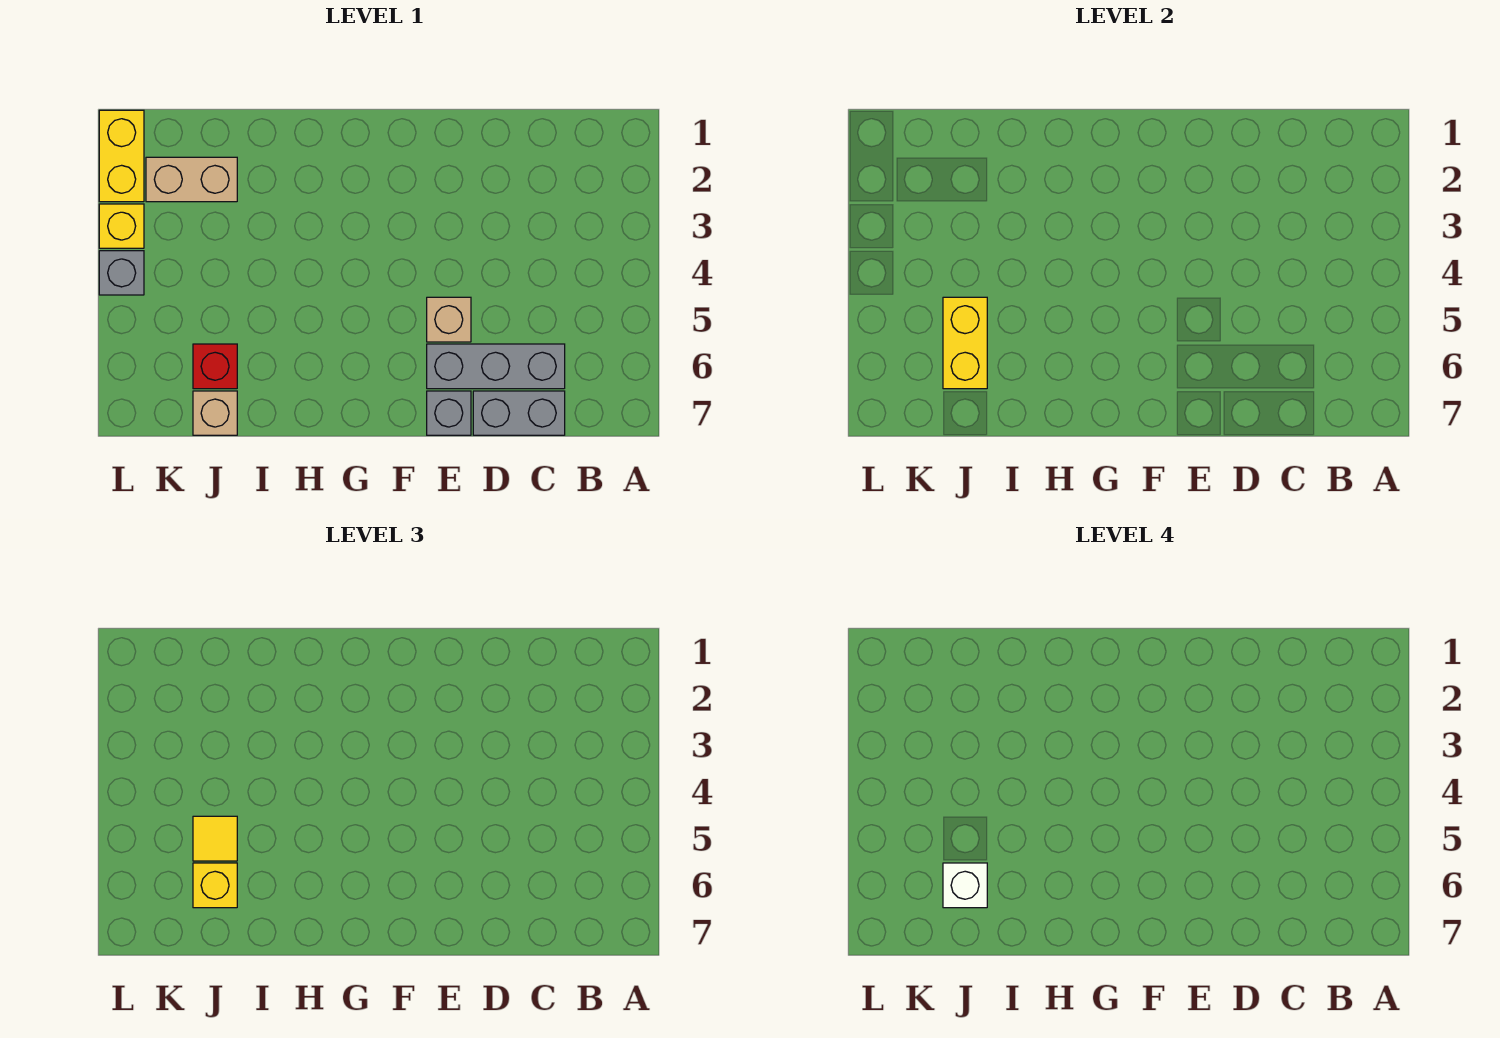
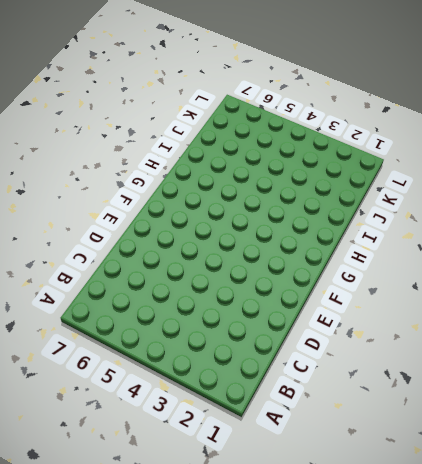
none -> grey brick C6:E6 level 1
none -> grey brick C7:D7 level 1
none -> tan brick E5 level 1

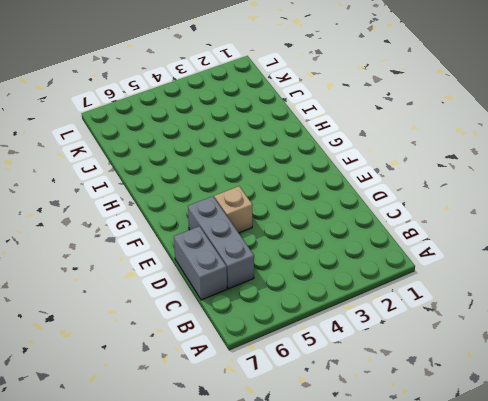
none -> grey brick E7 level 1
none -> tan brick J2:K2 level 1
none -> red brick J6 level 1

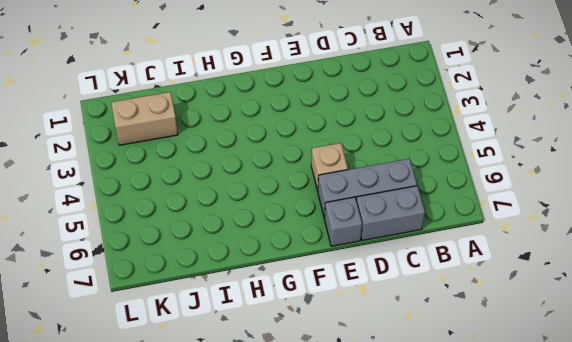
none -> red brick J6 level 1
none -> tan brick J7 level 1
none -> yellow brick L1:L2 level 1

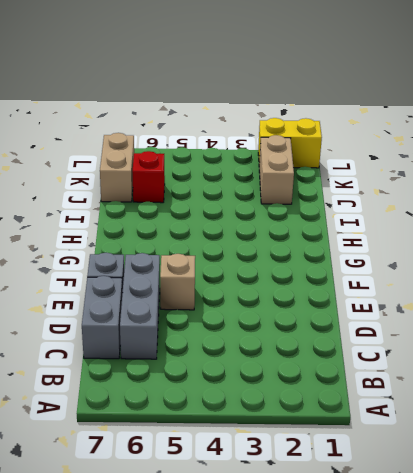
tan brick J7:K7 level 1 -> tan brick J7 level 1
none -> yellow brick L3 level 1
none -> grey brick L4 level 1
none -> yellow brick J5:J6 level 2

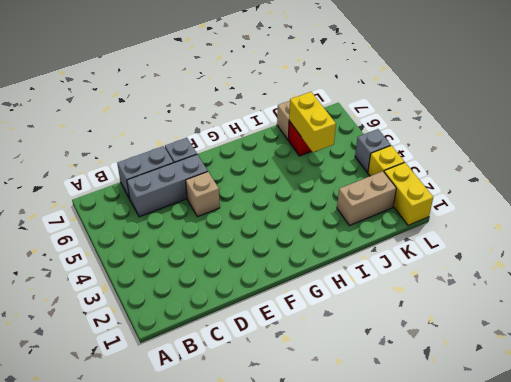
none -> yellow tile J5 level 3
none -> yellow brick J6 level 3
none -> white brick J6 level 4

